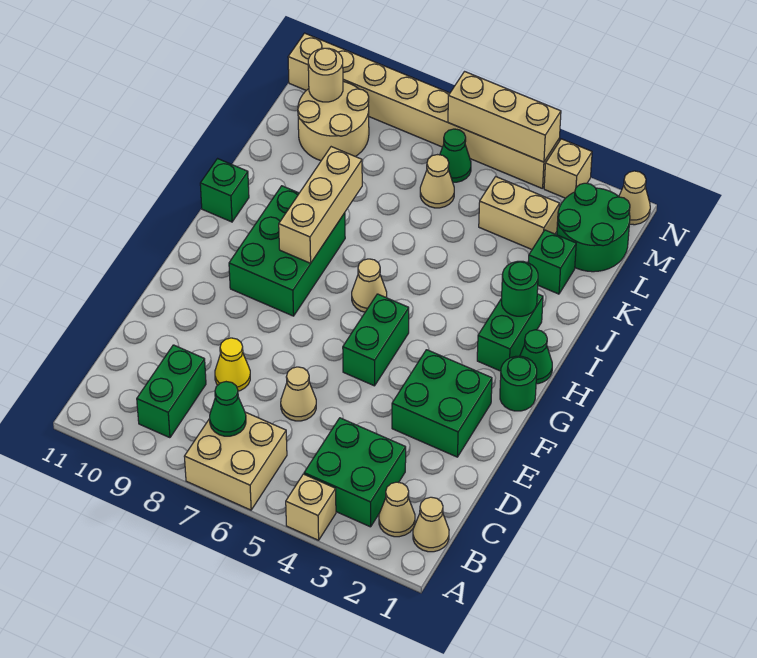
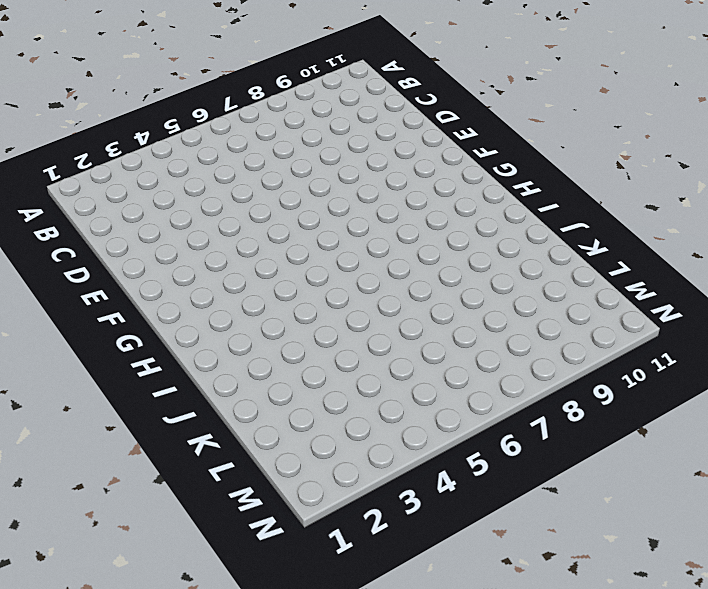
none -> tan brick A4 level 1
none -> tan brick A6:B7 level 1
none -> tan cone B1 level 1
none -> tan cone B2 level 1

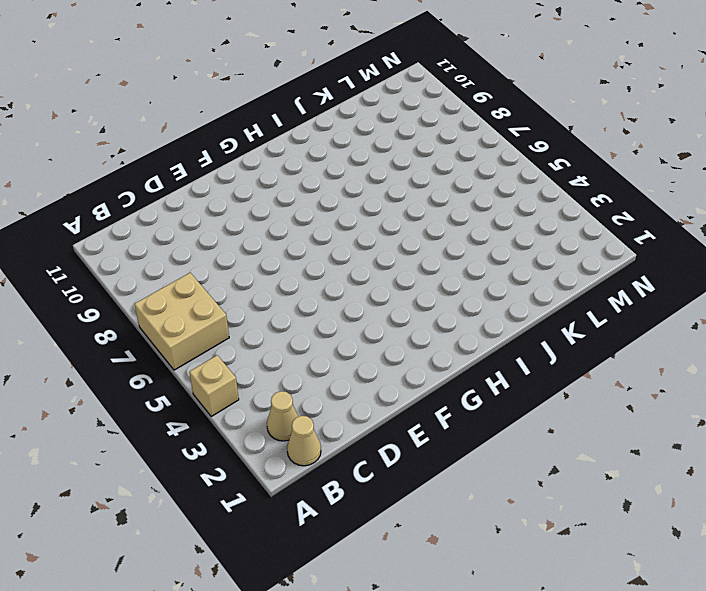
none -> green brick B3:C4 level 1
none -> green brick B9:C9 level 1
none -> tan cone D6 level 1
none -> yellow cone D8 level 1

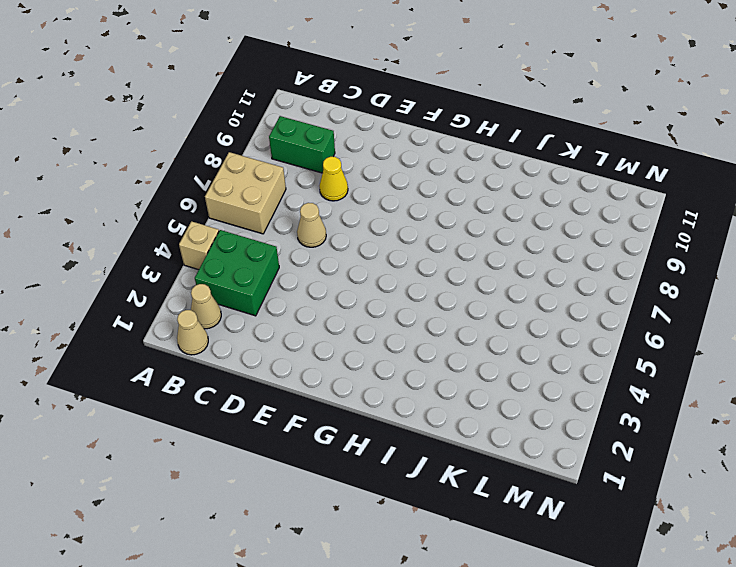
none -> green brick E2:F3 level 1
none -> green brick F5:G5 level 1
none -> green round brick G1 level 1
none -> green brick G8:I9 level 1

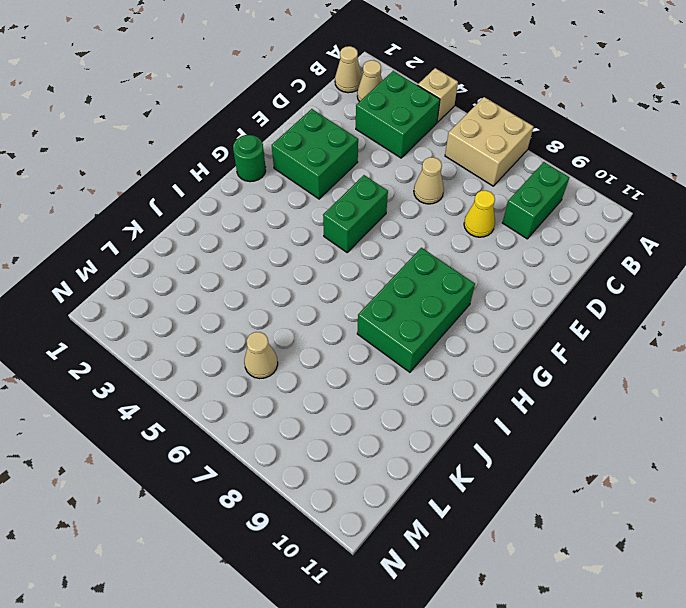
none -> green cone H1 level 1
none -> green brick H2:I2 level 1
none -> tan cone H6 level 1
none -> green brick I11 level 1

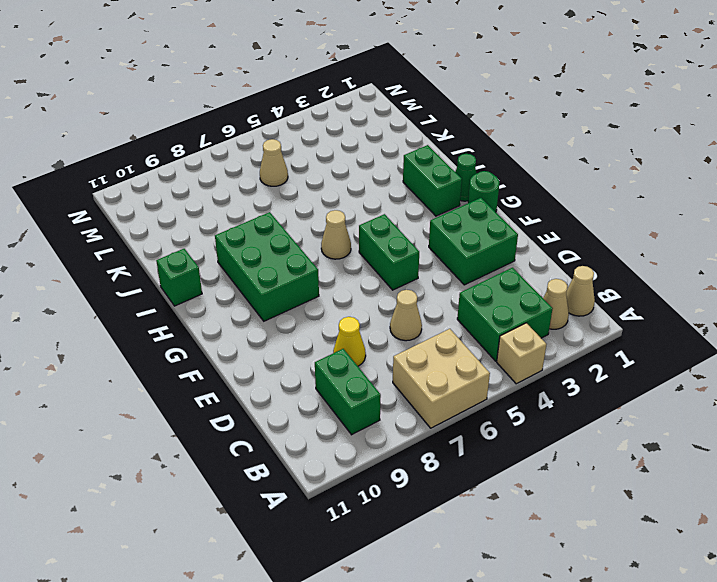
none -> green brick K2 level 1
none -> green round brick L1:M2 level 1
none -> tan brick L3:L4 level 1
none -> tan round brick L9:M10 level 1

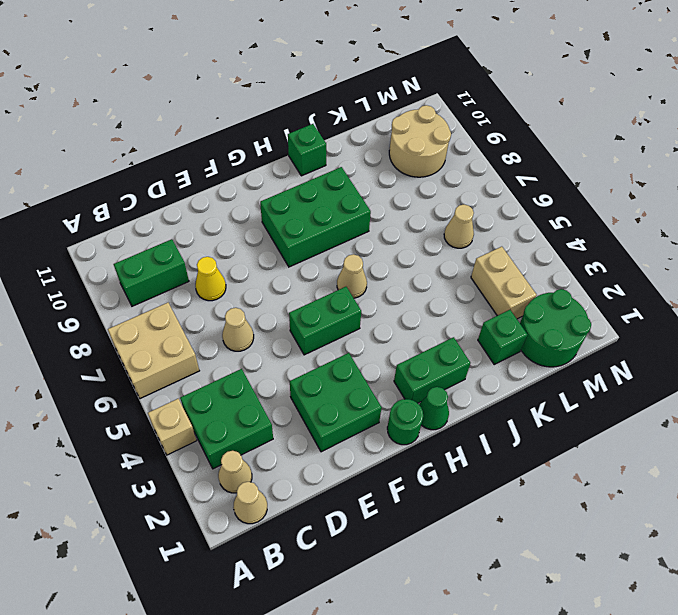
none -> green cone M6 level 1
none -> tan cone N1 level 1
none -> tan brick N3 level 1
none -> tan brick N4:N11 level 1

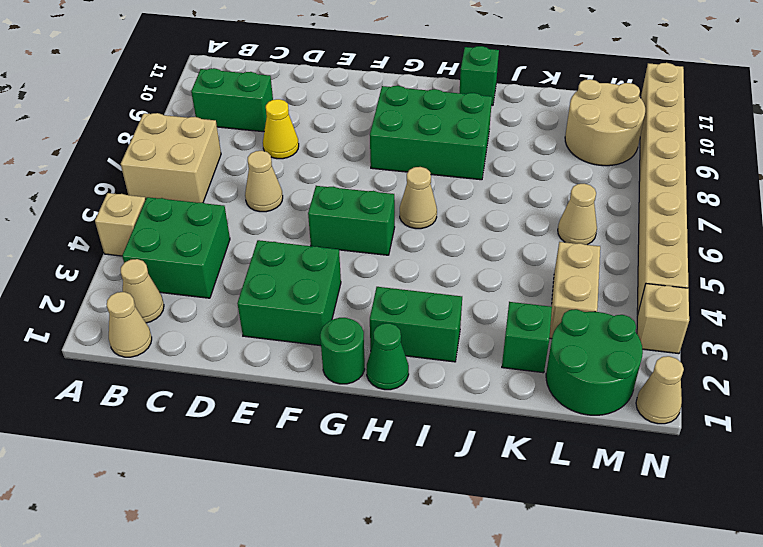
none -> green cone M6 level 1
none -> green cone B7 level 2
none -> tan brick H8:J8 level 2
none -> green round brick I2 level 2

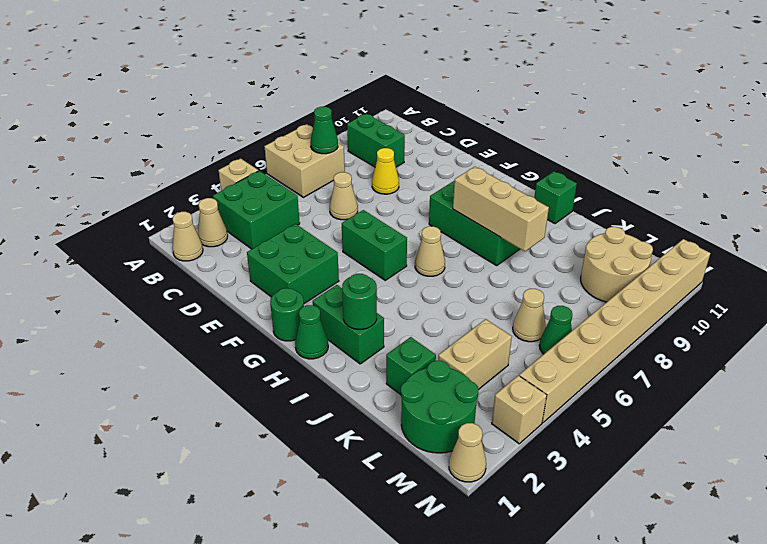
none -> tan round brick M10 level 2
none -> tan brick N4:N6 level 2

